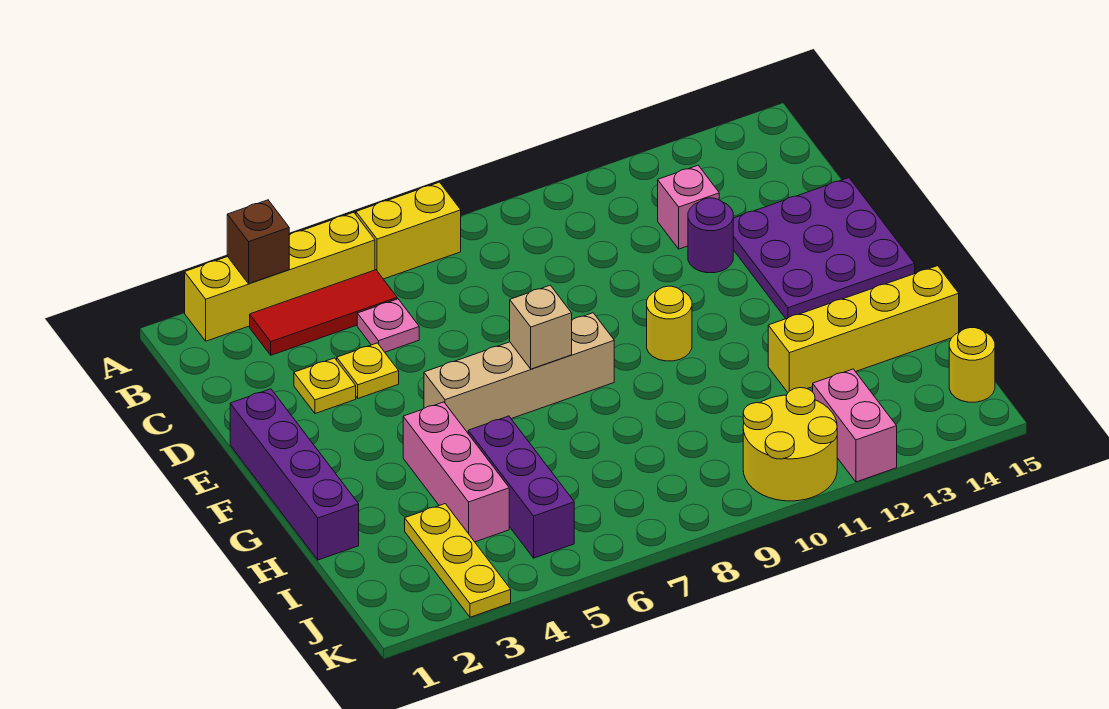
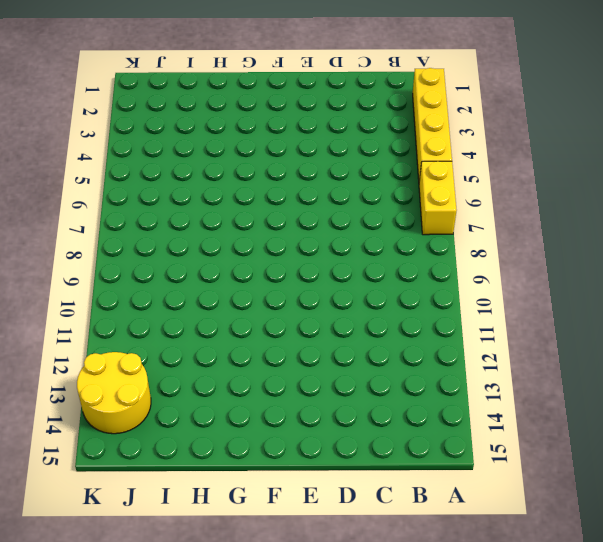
yellow round brick J13:K14 level 1 -> yellow round brick J10:K11 level 1
none -> red tile B3:B5 level 1
none -> pink plate C5 level 1
none -> pink brick C12 level 1

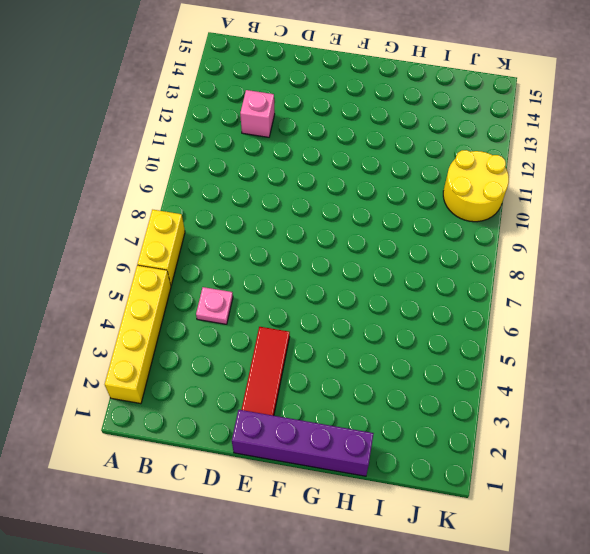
red tile E2:E4 level 1 -> red tile B3:B5 level 1
none -> yellow plate D3 level 1
none -> yellow plate D4 level 1
none -> purple round brick D12 level 1

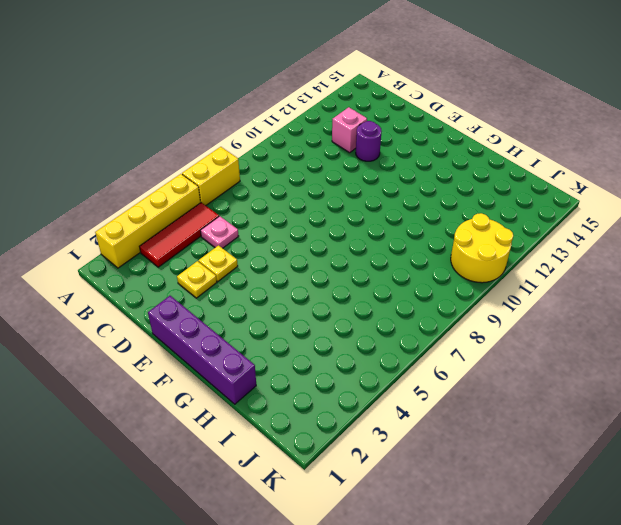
none -> purple plate D13:F15 level 1
none -> tan brick F5:F8 level 1
none -> yellow round brick F10 level 1

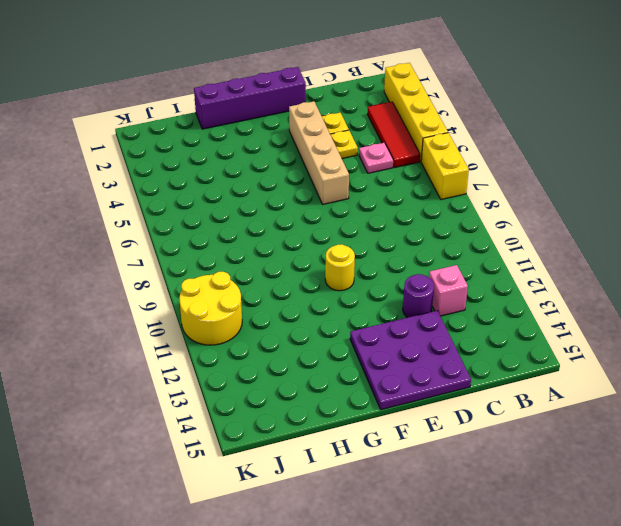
tan brick E3:E6 level 1 -> tan brick F5:F8 level 1
none -> pink brick G4:I4 level 1
none -> purple brick H5:J5 level 1
none -> yellow brick H12:H15 level 1

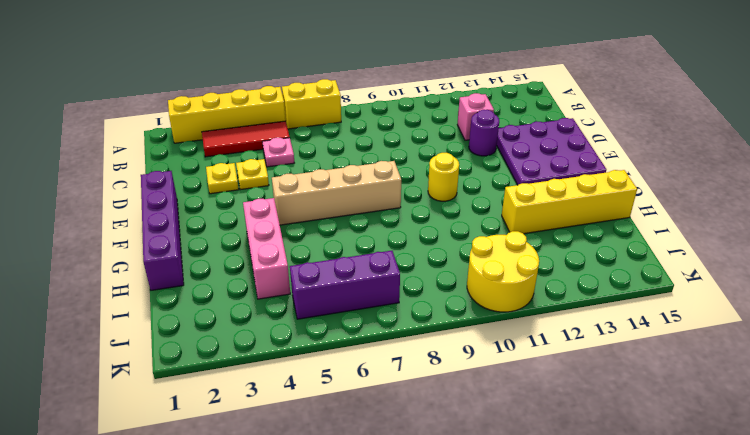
purple brick J5:J7 level 1 -> purple brick H5:J5 level 1
none -> yellow plate I3:K3 level 1
none -> pink brick J12:K12 level 1
none -> yellow round brick J15 level 1

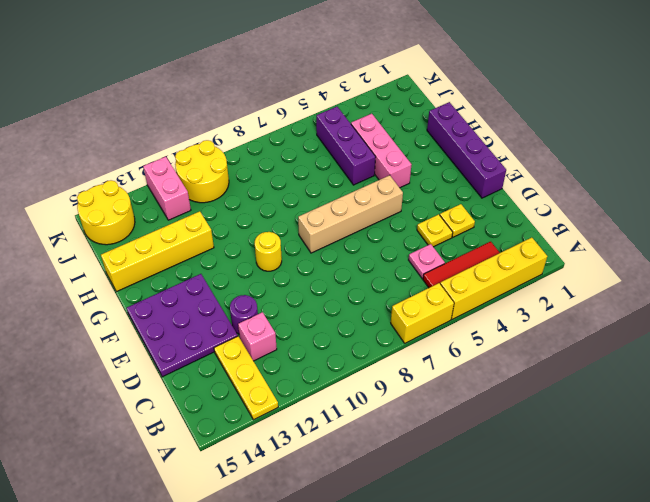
yellow plate A13:C13 level 1 -> yellow plate I3:K3 level 1
yellow round brick J14:K15 level 1 -> yellow round brick J15 level 1
none -> brown brick A3 level 2
none -> tan brick F7 level 2

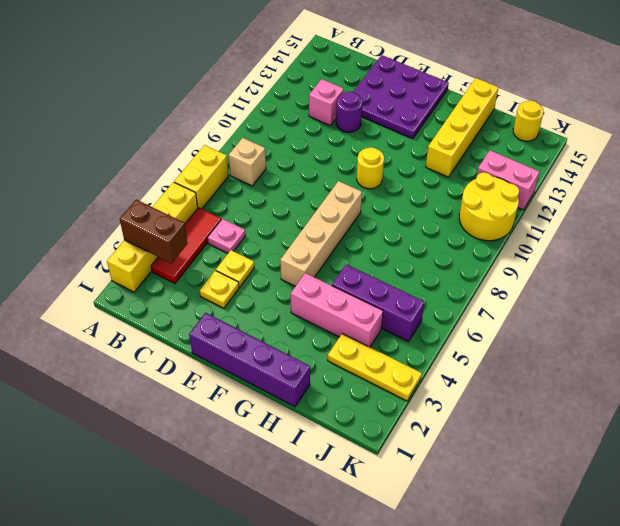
brown brick A3:B3 level 2 -> brown brick A3 level 2
tan brick B8 level 1 -> tan brick F7 level 2

